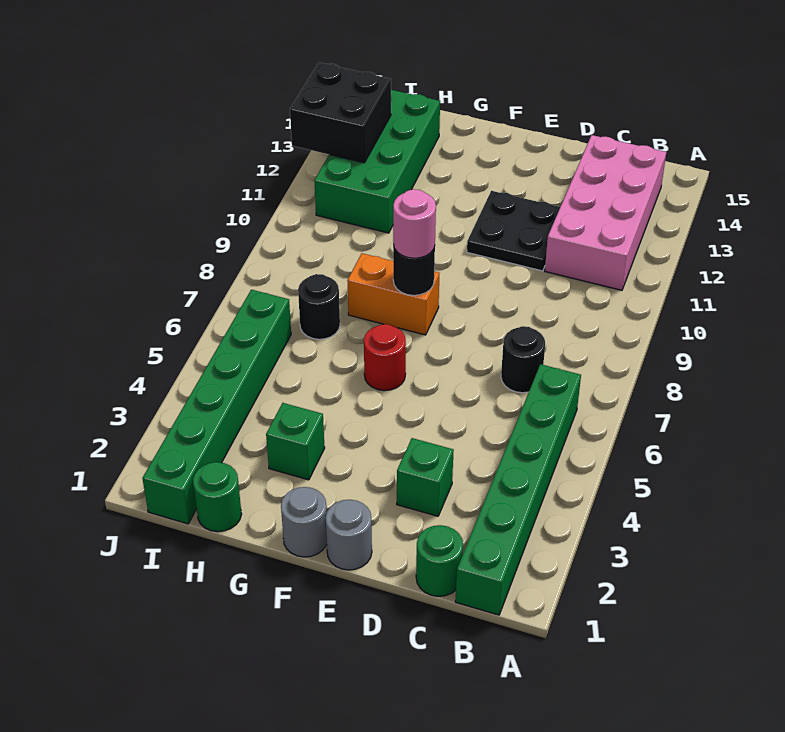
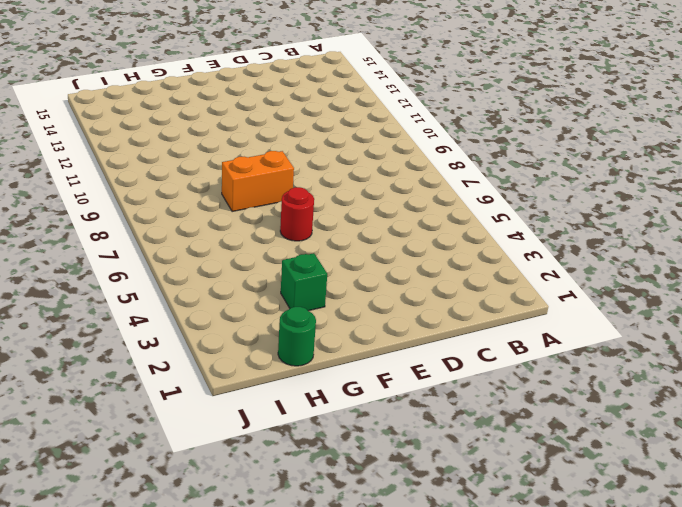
none -> green brick B1:B6 level 1
none -> pink brick B11:C14 level 1
none -> green round brick C1 level 1

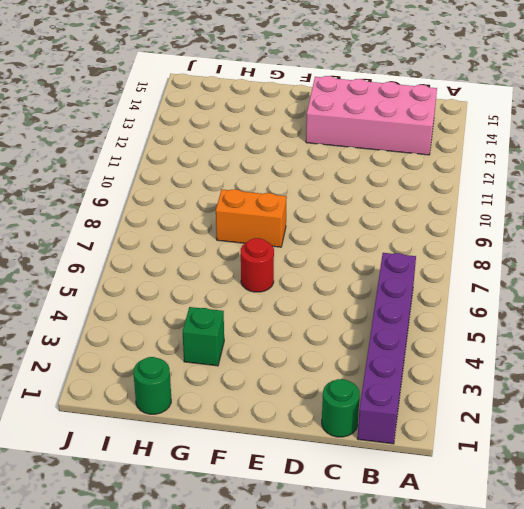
purple brick B1:B6 level 1 -> green brick B1:B6 level 1
pink brick B13:E14 level 1 -> pink brick B11:C14 level 1
none -> black round brick C7 level 1
none -> green brick D3 level 1
none -> black plate D11:E12 level 1

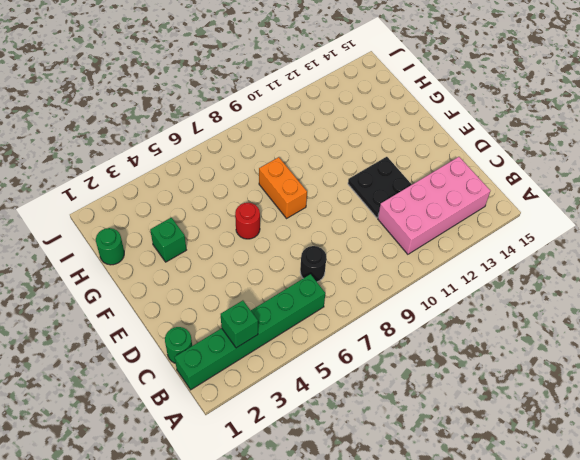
green brick B3 level 2 -> green brick D3 level 1
none -> grey round brick E1 level 1
none -> grey round brick F1 level 1
none -> black round brick H7 level 1

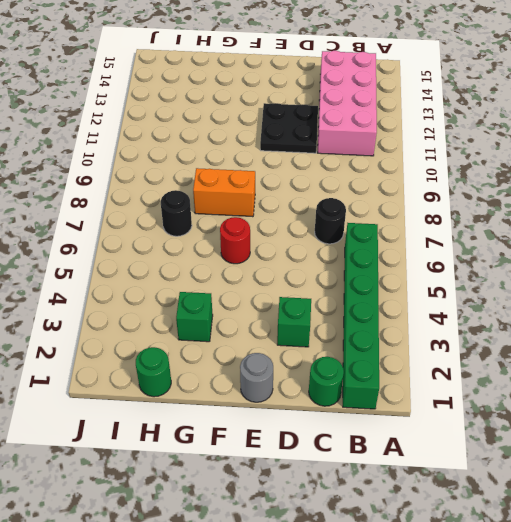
none -> grey round brick F1 level 1
none -> green brick H11:I14 level 1
none -> green brick I1:I6 level 1

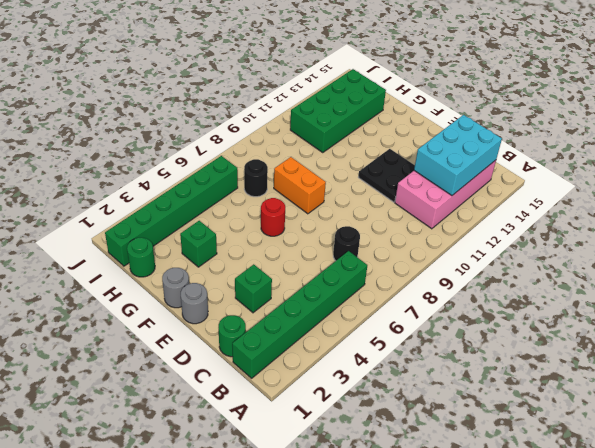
cyan brick B12:C14 level 2 -> none
none -> black round brick F8 level 2
none -> black brick I12:J13 level 2
none -> pink round brick F8 level 3

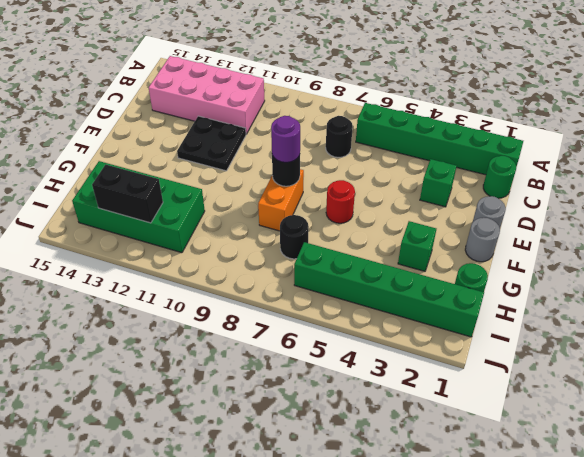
purple round brick F8 level 3 -> pink round brick F8 level 3
black brick I12:I13 level 2 -> black brick I12:J13 level 2

